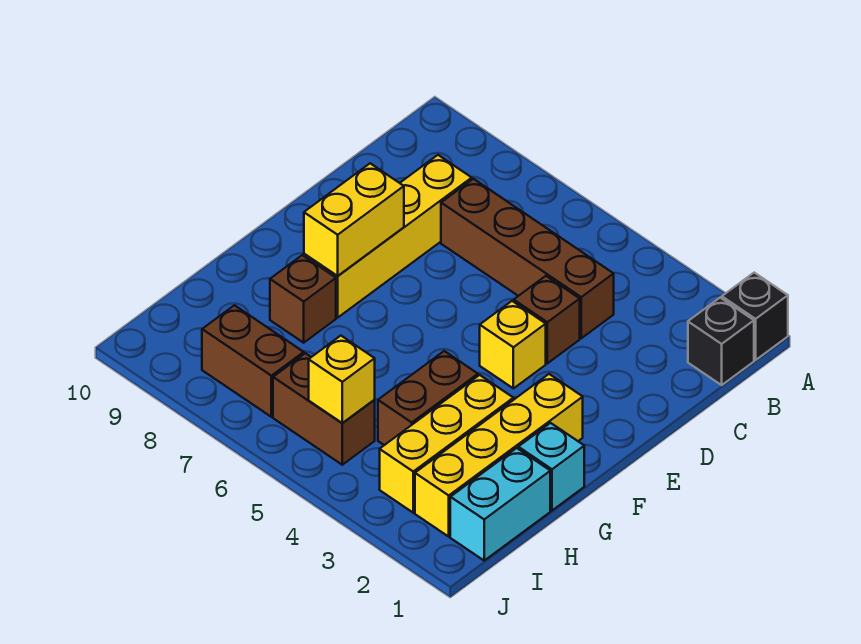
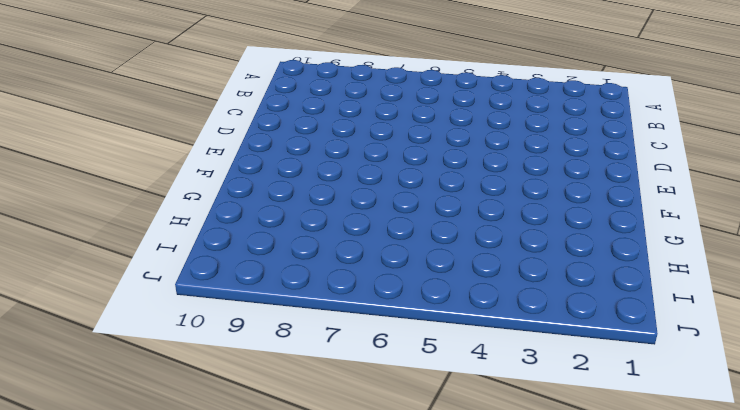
none -> black brick A1 level 1
none -> black brick B1 level 1
none -> brown brick C4:C7 level 1

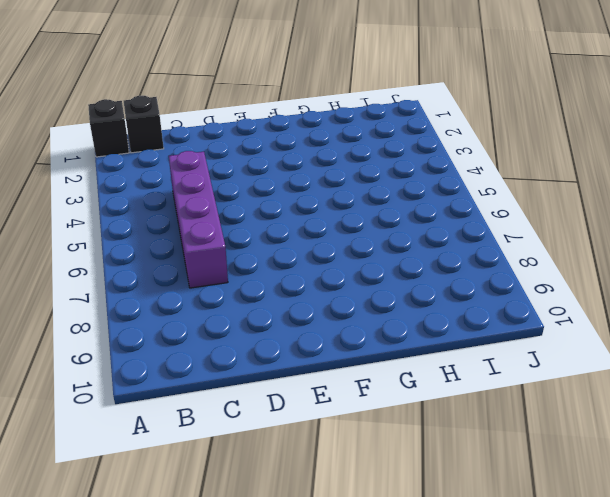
purple brick C4:C7 level 1 -> brown brick C4:C7 level 1
none -> yellow brick C8:F8 level 1
none -> brown brick D4 level 1
none -> yellow brick E4 level 1

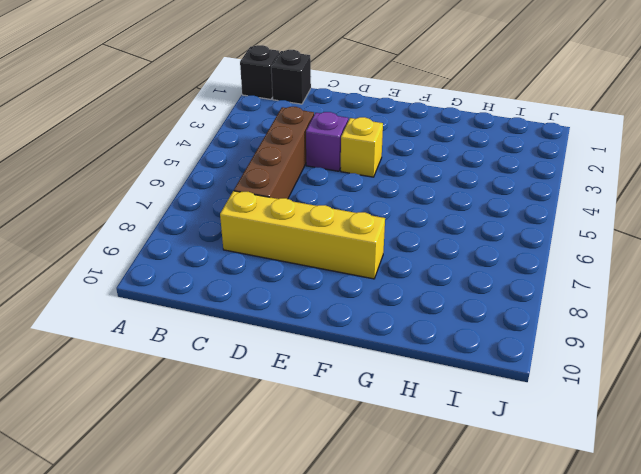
purple brick D4 level 1 -> brown brick D4 level 1
none -> yellow brick F2:I2 level 1
none -> cyan brick G1 level 1
none -> yellow brick G3:I3 level 1

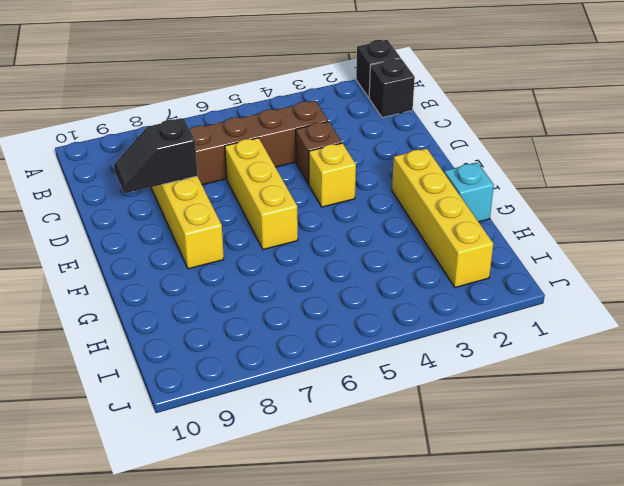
yellow brick D6:F6 level 1 -> yellow brick G3:I3 level 1
black slope D8:D9 level 2 top 8 -> none
none -> brown brick G4:H4 level 1
none -> brown brick G8 level 1
none -> cyan brick H1:I1 level 1

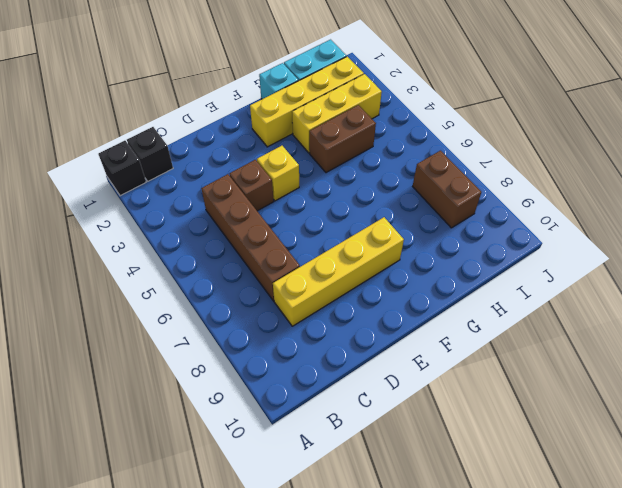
none -> brown brick G8 level 1
none -> brown brick I5:I6 level 1
none -> yellow brick E8:F8 level 2

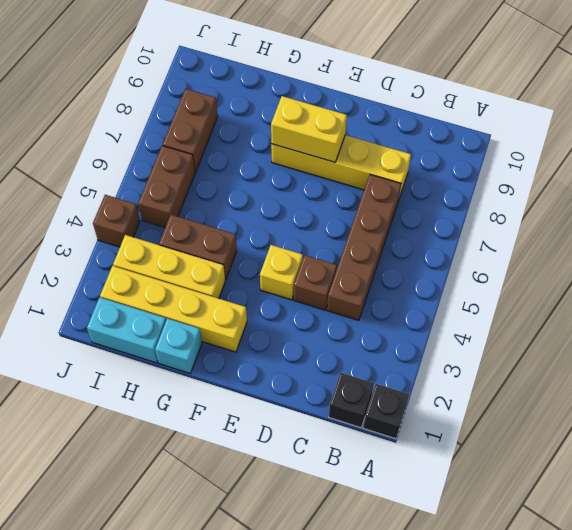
brown brick J4 level 1 -> brown brick G8 level 1
none -> yellow brick I5 level 2

